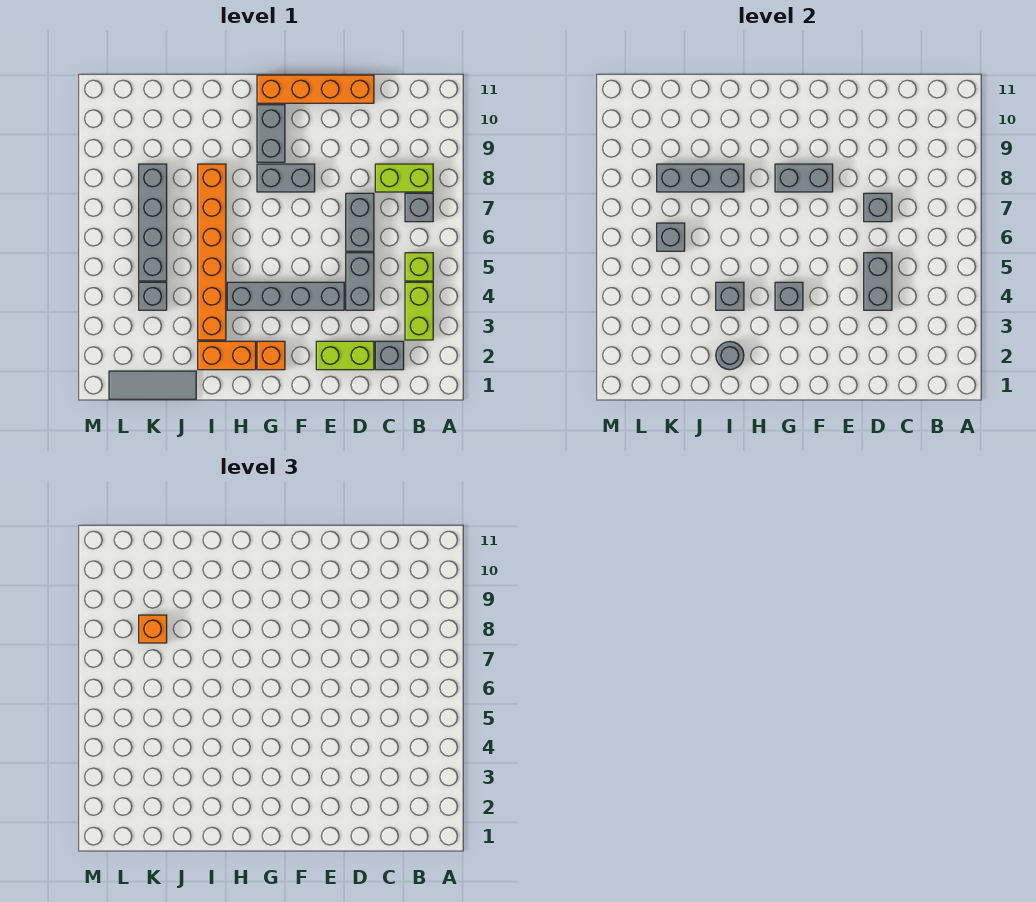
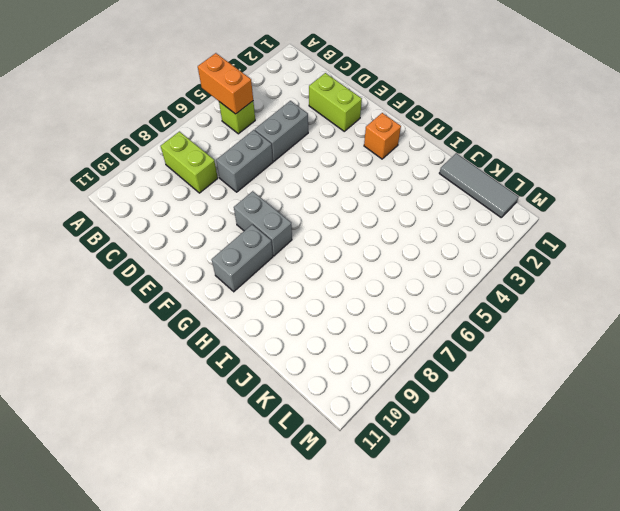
orange brick A5:B5 level 2 -> orange brick H2:I2 level 1
none -> lime brick B3:B4 level 1
none -> grey brick B7 level 1
none -> grey brick C2 level 1

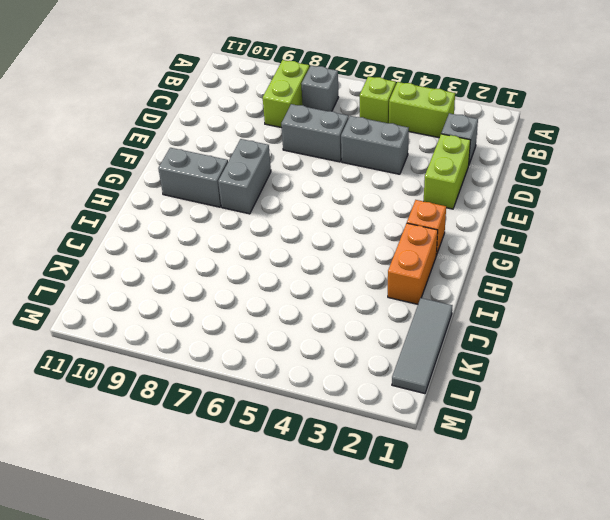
none -> orange brick D11:G11 level 1
none -> grey brick E4:H4 level 1
none -> orange brick I3:I8 level 1

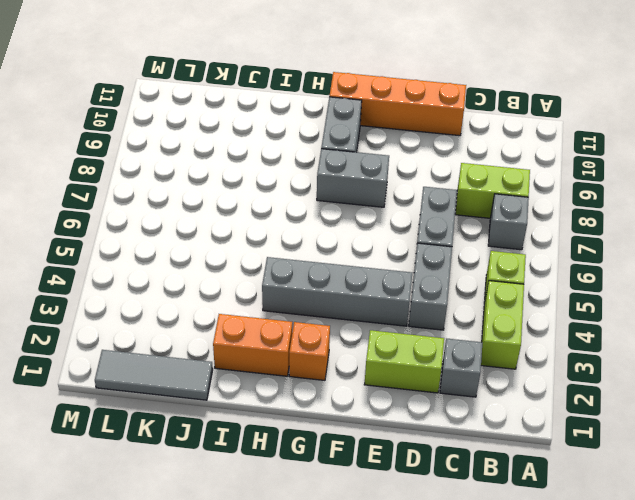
none -> orange brick I3:I8 level 1
none -> grey brick K4 level 1
none -> grey brick K5:K8 level 1

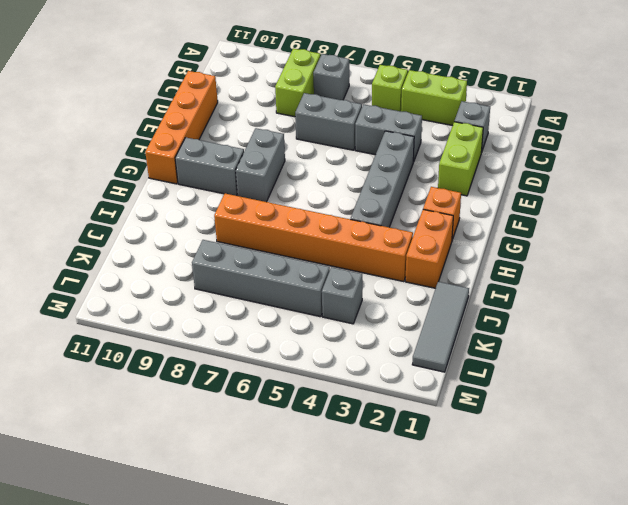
none -> grey brick D4:D5 level 2
none -> grey brick D7 level 2
none -> grey brick F8:G8 level 2

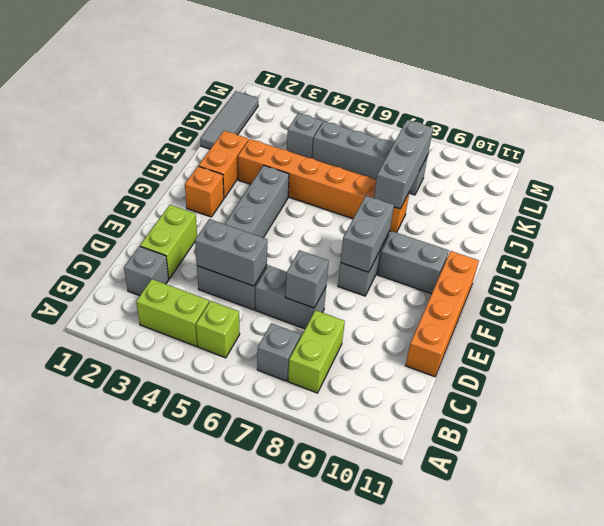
none -> grey brick G4 level 2
none -> grey round brick I2 level 2
none -> grey brick I4 level 2

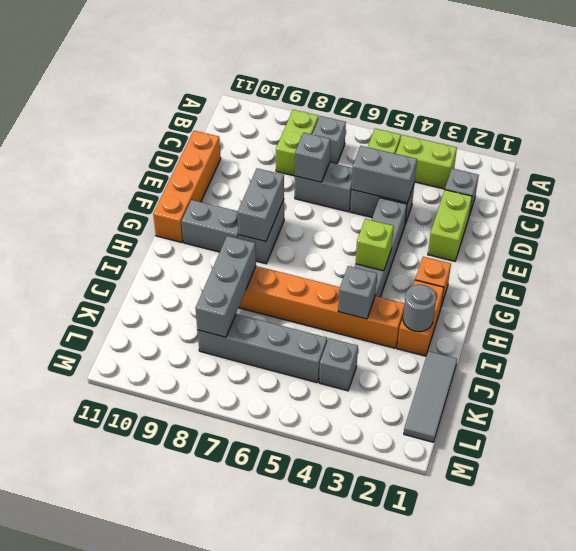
lime brick G4 level 2 -> grey brick G4 level 2
none -> grey brick K6 level 2
none -> orange brick K8 level 3

